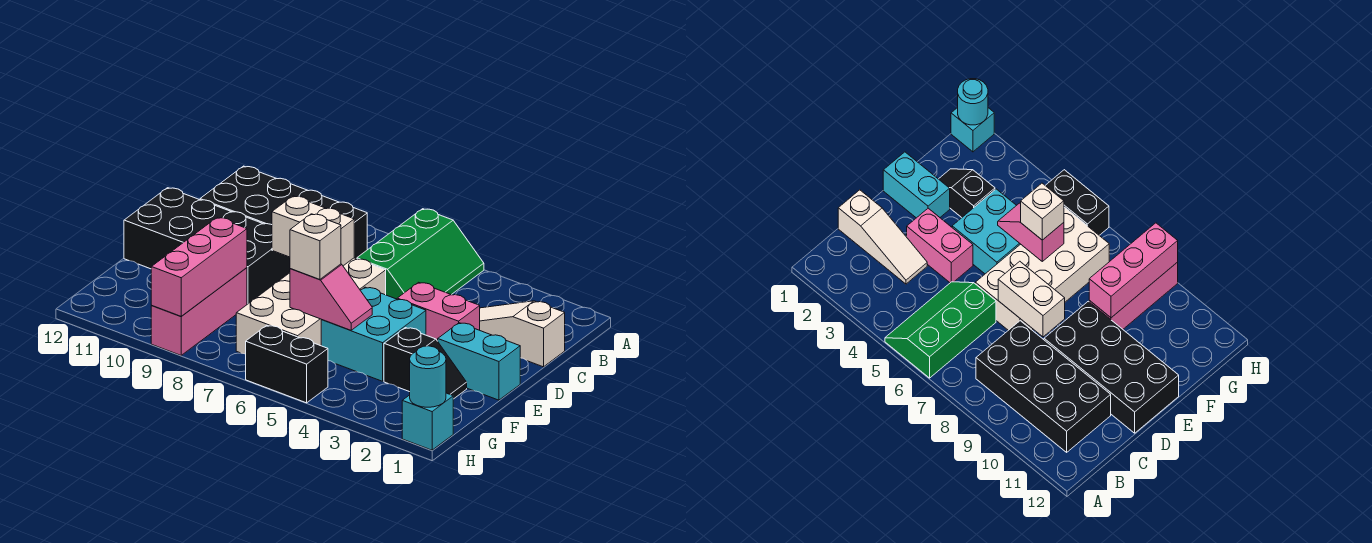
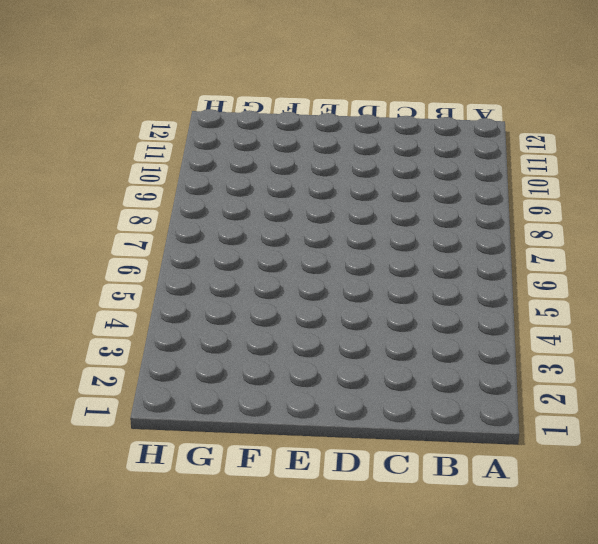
none -> green slope A5:C6 level 1 top 6
none -> black brick B8:C11 level 1
none -> white slope C1:C3 level 1 top 1

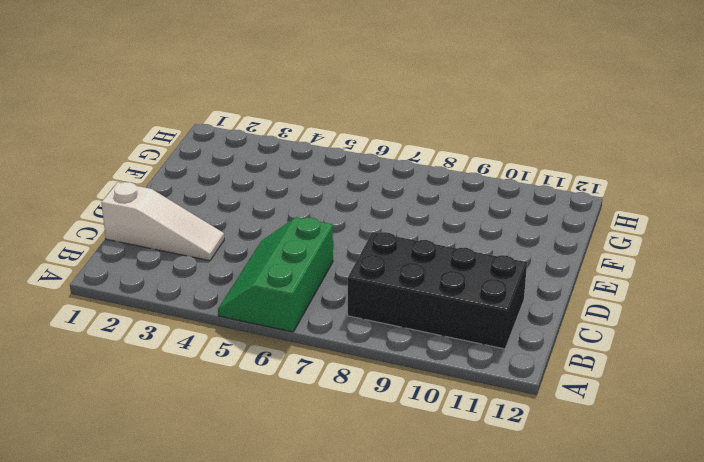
none -> pink brick D3:D4 level 1
none -> white brick D6:G7 level 1
none -> black brick D9:E12 level 1

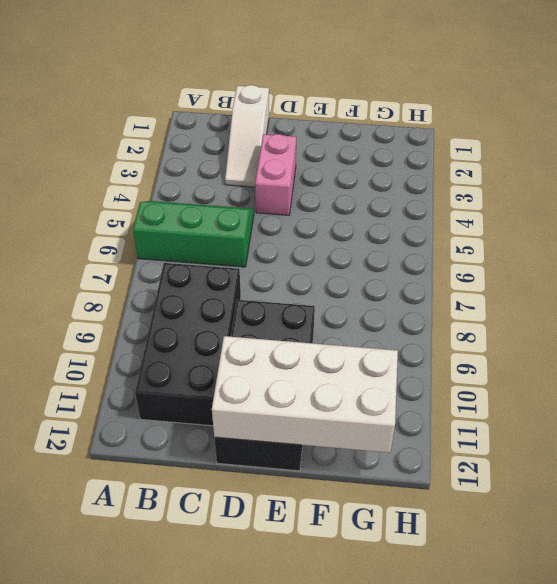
white brick D11:G12 level 2 -> white brick D6:G7 level 1
none -> cyan brick E1:E2 level 1
none -> cyan brick E4:F5 level 1
none -> black slope F2:F3 level 1 top 3

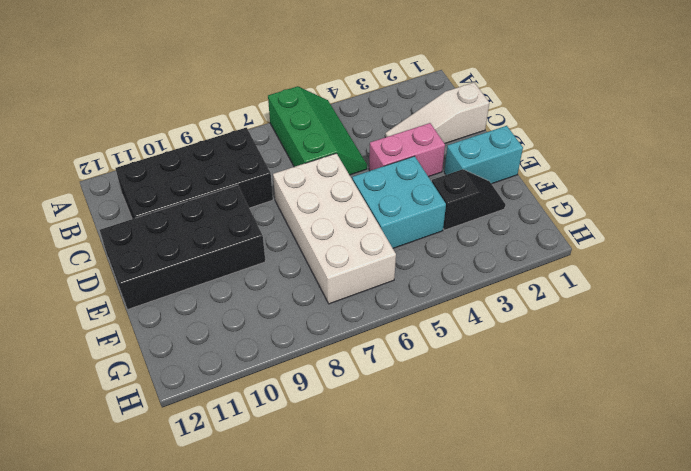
none -> pink brick F9:H9 level 1
none -> cyan brick H1 level 1
none -> black brick H5:H6 level 1

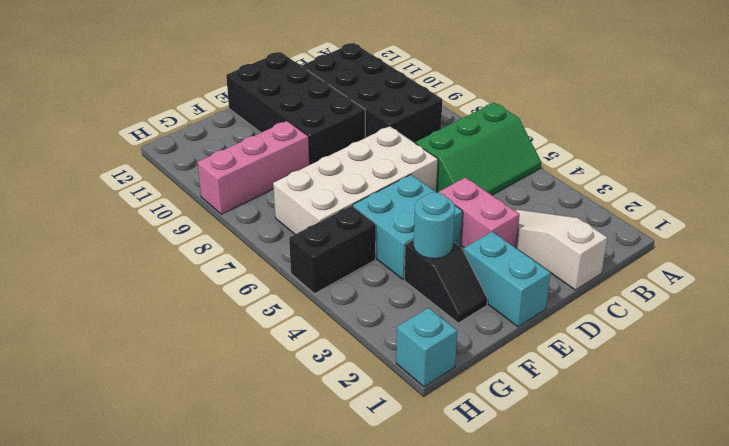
cyan round brick F3 level 2 -> cyan round brick H1 level 2
black brick G5:H5 level 1 -> black brick H5:H6 level 1
none -> white brick D7:D8 level 2
none -> pink slope F5:F6 level 2 top 6
none -> pink brick F9:H9 level 2

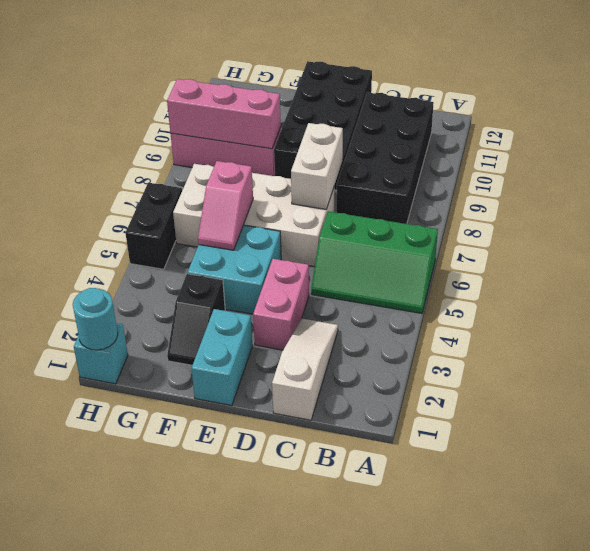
none -> white brick F6 level 3

